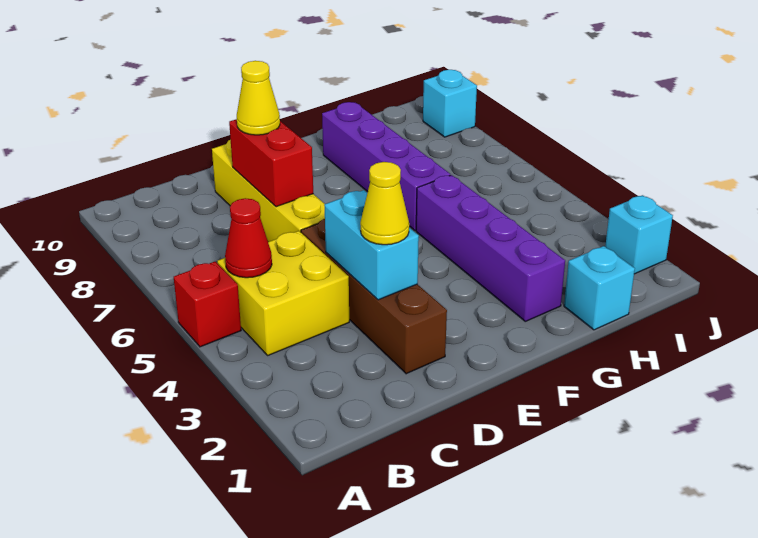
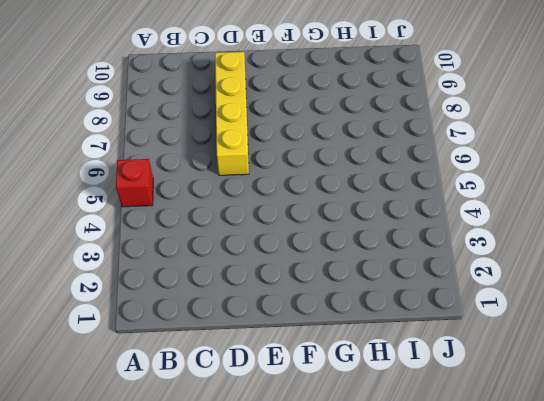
none -> yellow brick B4:C5 level 1
none -> brown brick D2:D5 level 1
none -> purple brick G2:G5 level 1

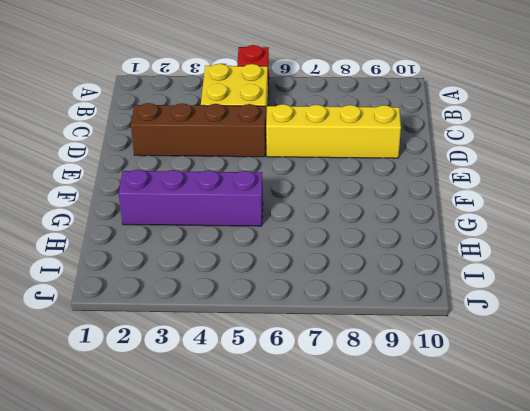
none -> purple brick G6:G9 level 1
none -> cyan brick H1 level 1
none -> cyan brick J2 level 1

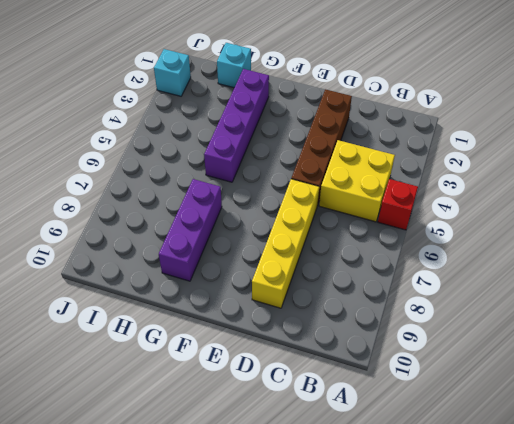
purple brick G7:G9 level 1 -> purple brick G6:G9 level 1
none -> cyan brick J9 level 1
none -> red cone B5 level 2
none -> cyan brick D3:D4 level 2

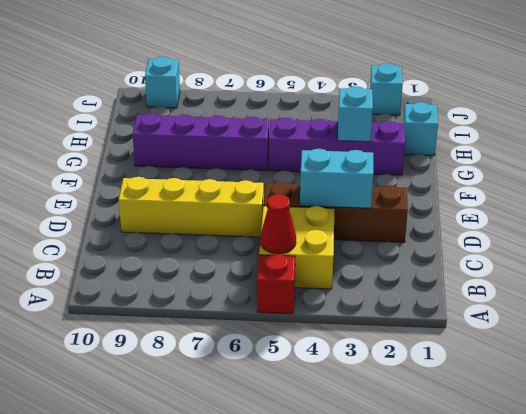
cyan brick G3 level 2 -> none
none -> red brick D7:D8 level 2
none -> yellow cone D3 level 3
none -> yellow cone D8 level 3

